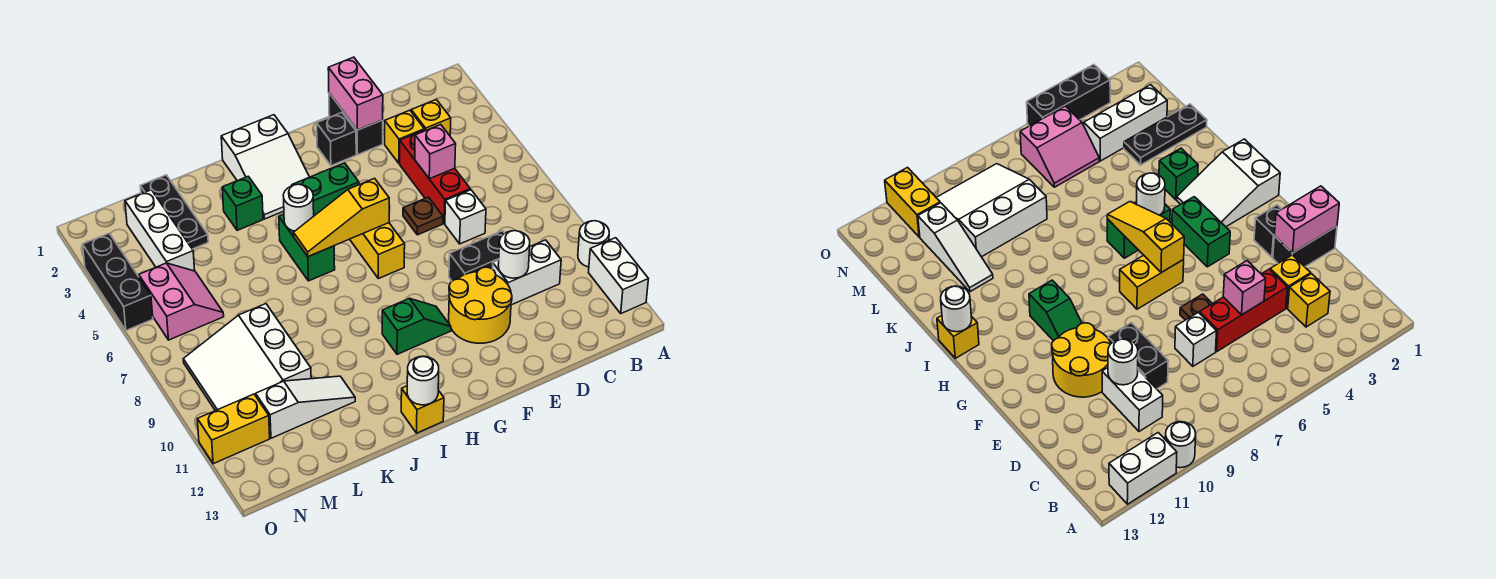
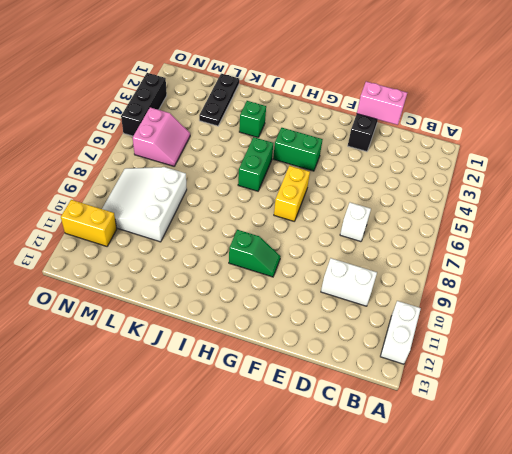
pink brick D1:E1 level 2 -> pink brick E1:E2 level 2
none -> white round brick A10 level 1
none -> yellow brick C3 level 1
none -> yellow brick D3 level 1
none -> red brick D4:D6 level 1

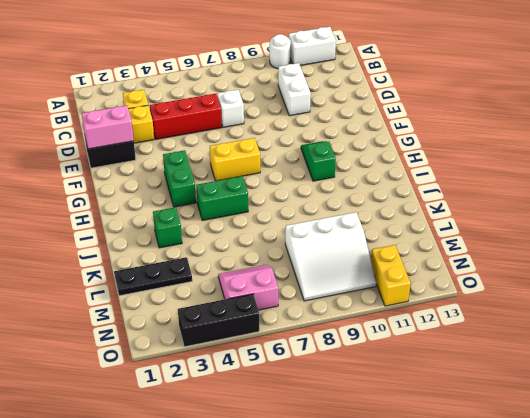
none -> black brick D9:E9 level 1
none -> brown plate E6 level 1
none -> yellow round brick E10:F11 level 1
none -> black brick F2 level 1

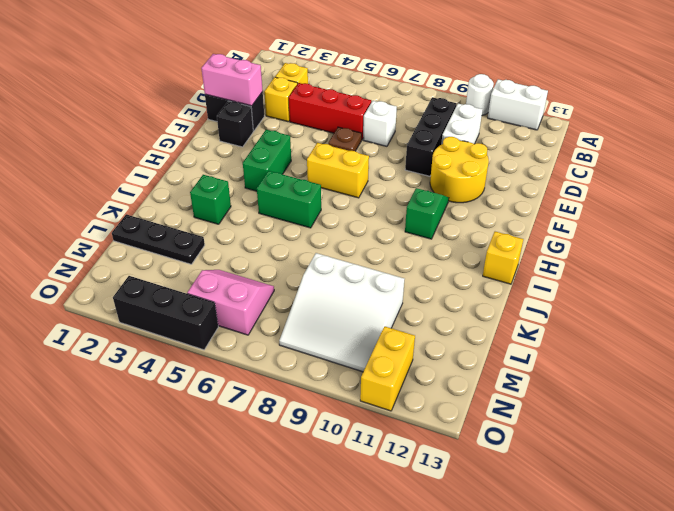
black brick C9:E9 level 1 -> black brick D9:E9 level 1
none -> white slope H1:I3 level 1 top 1
none -> white slope K11:M11 level 1 top M
none -> white brick M2:M4 level 1
none -> pink brick D5 level 2

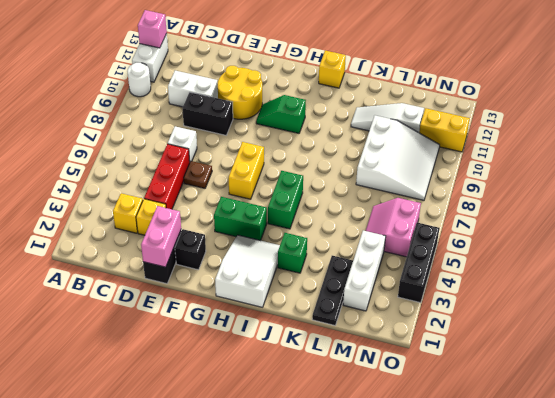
pink brick A12 level 2 -> pink brick D5 level 2
none -> white round brick D10 level 2
none -> yellow slope G6:I6 level 2 top G
none -> white round brick I5 level 2
none -> white round brick I13 level 2

